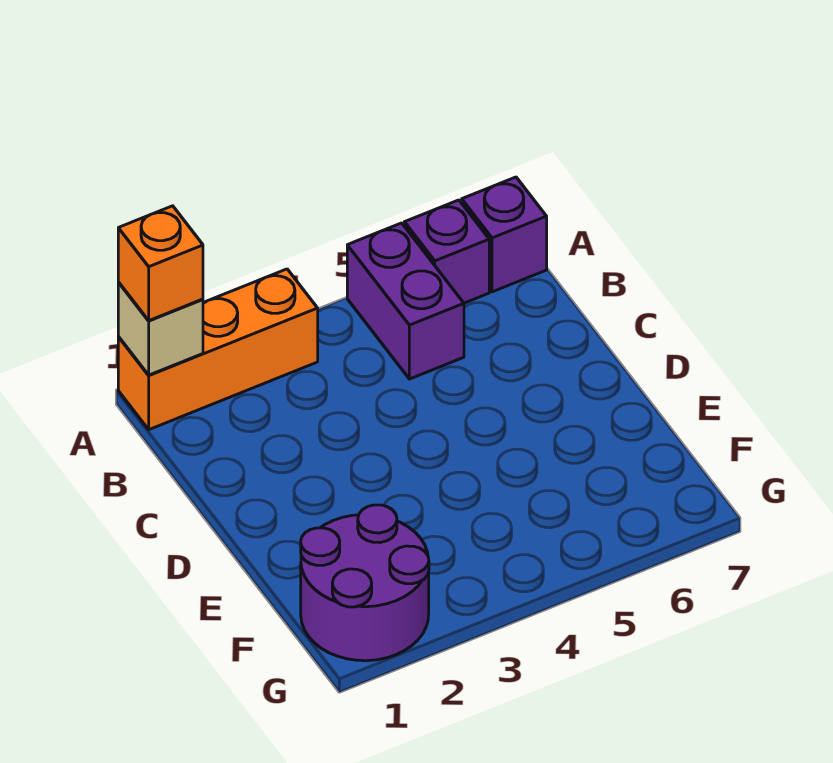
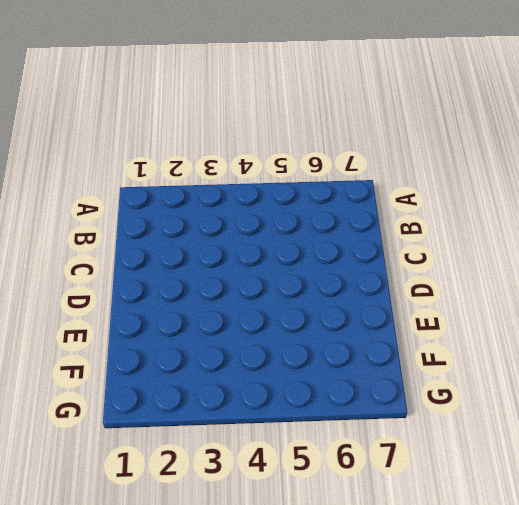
none -> orange brick A1:A3 level 1
none -> purple brick A5:B5 level 1

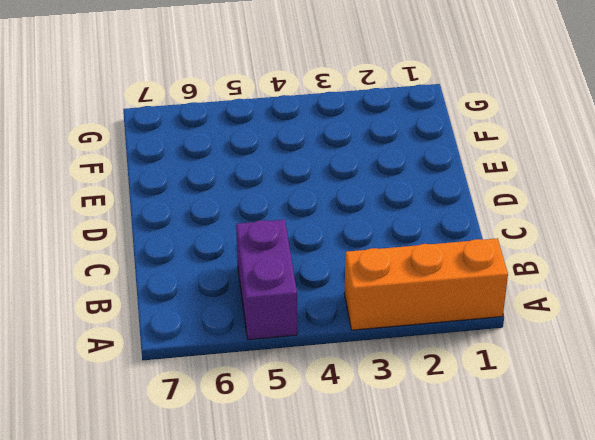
none -> purple brick A6 level 1
none -> purple brick A7 level 1

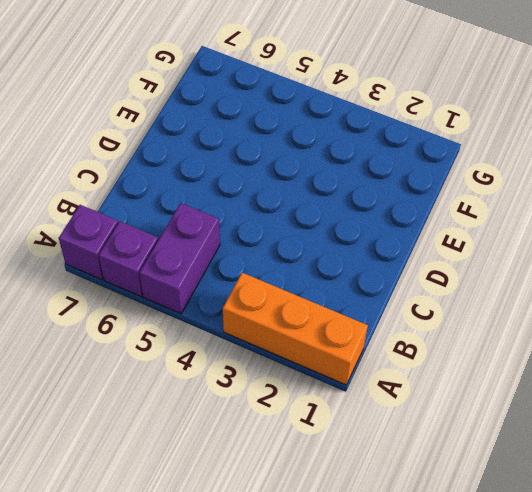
none -> purple round brick F1:G2 level 1
none -> tan brick A1 level 2

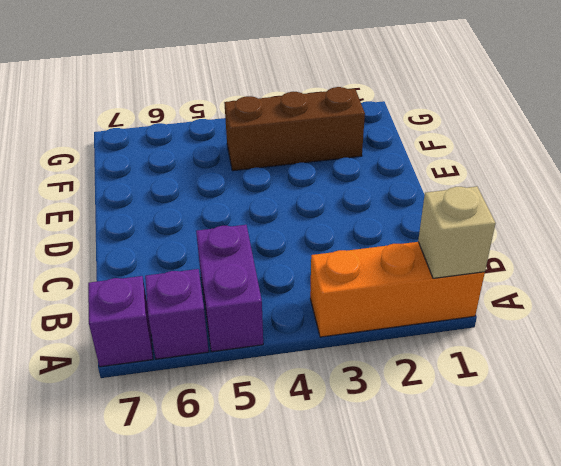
brown brick F2:F4 level 1 -> purple round brick F1:G2 level 1
none -> orange brick A1 level 3

